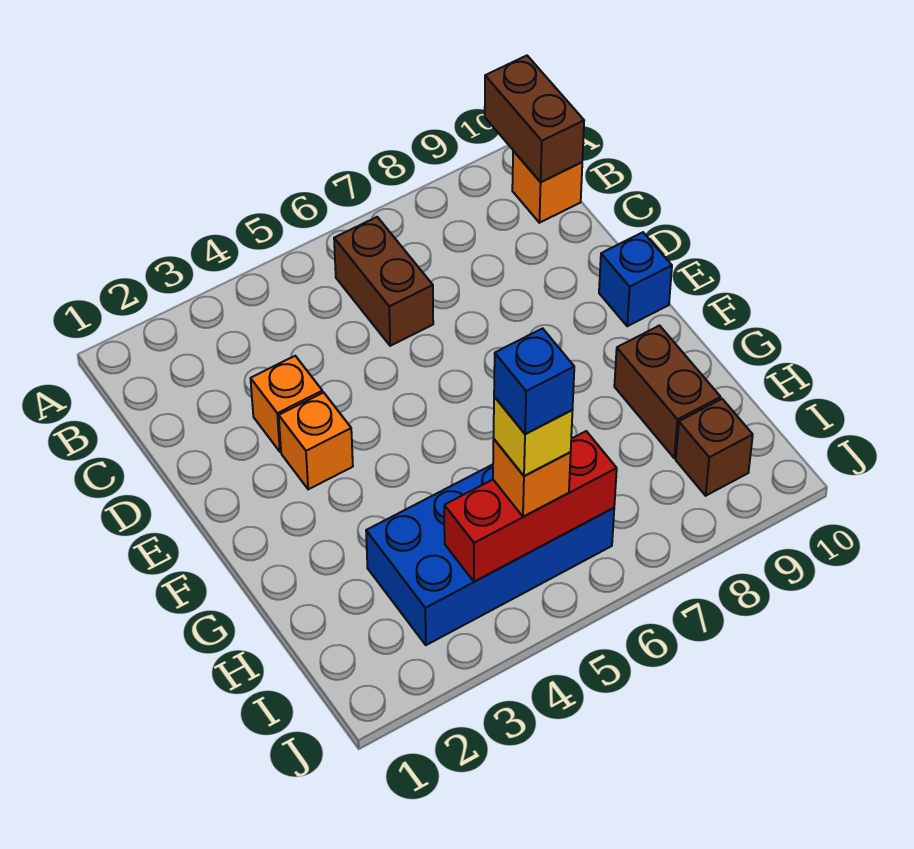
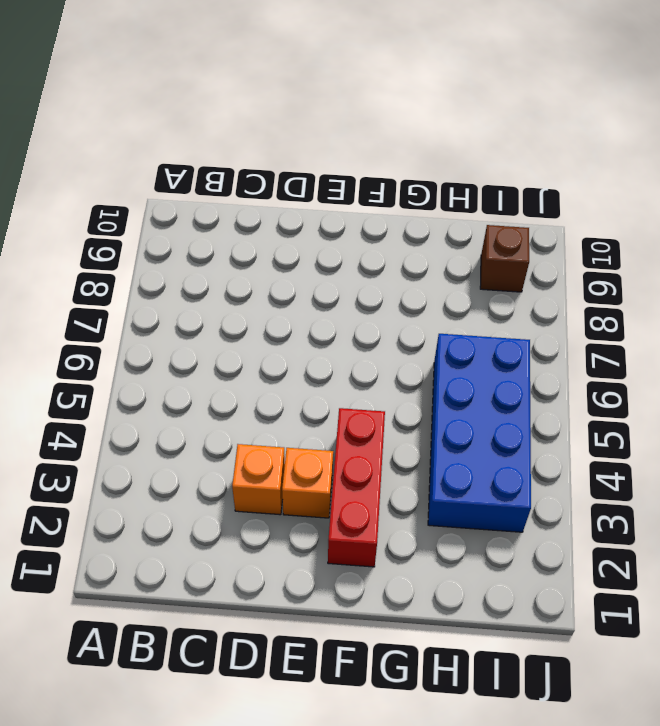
red brick F2:F4 level 1 -> red brick I4:I6 level 2
none -> brown brick B6:C6 level 1
none -> orange brick B10 level 1
none -> blue brick E10 level 1

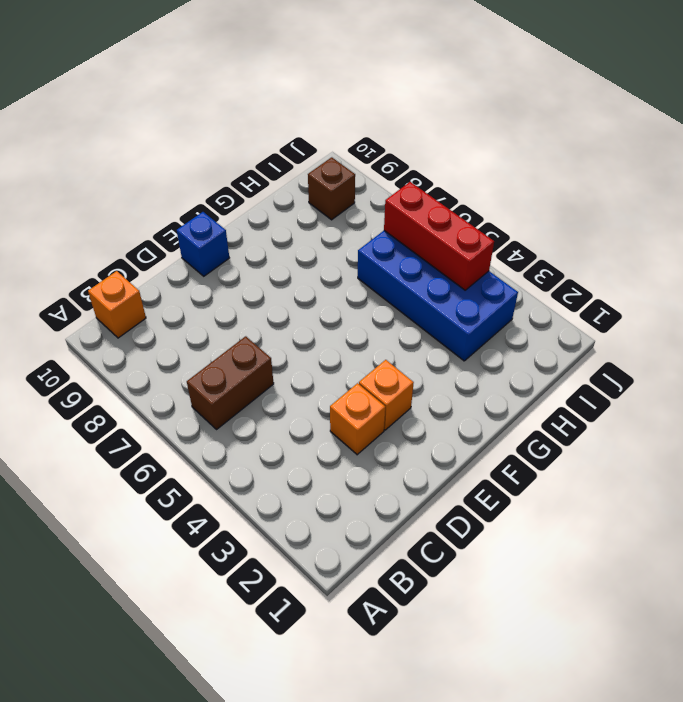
none -> brown brick G9:H9 level 1
none -> brown brick A10:B10 level 2
none -> orange brick I5 level 3

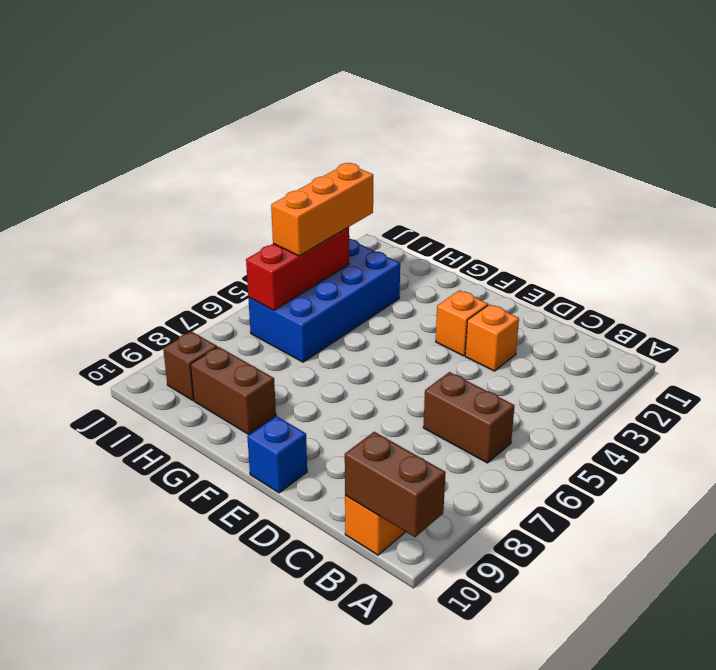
orange brick I3:I5 level 3 -> orange brick I5 level 3
none -> yellow brick I5 level 4
none -> blue brick I5 level 5

